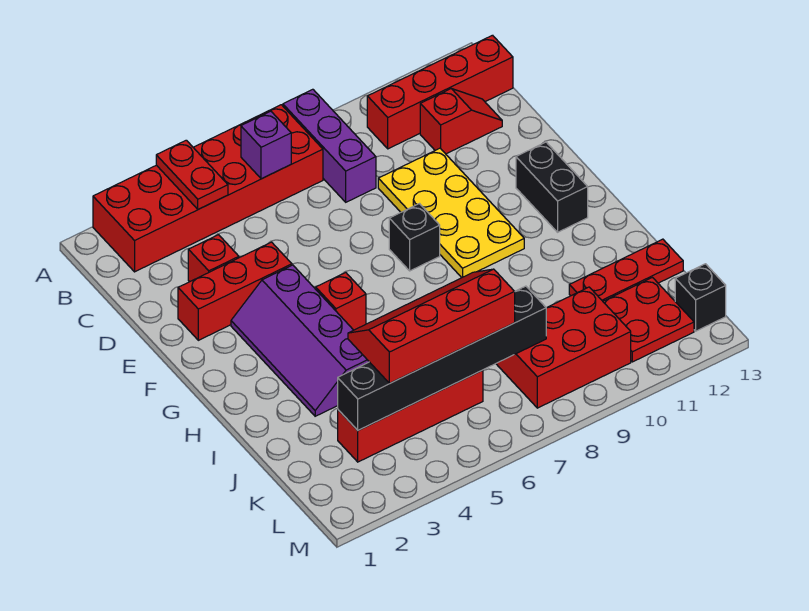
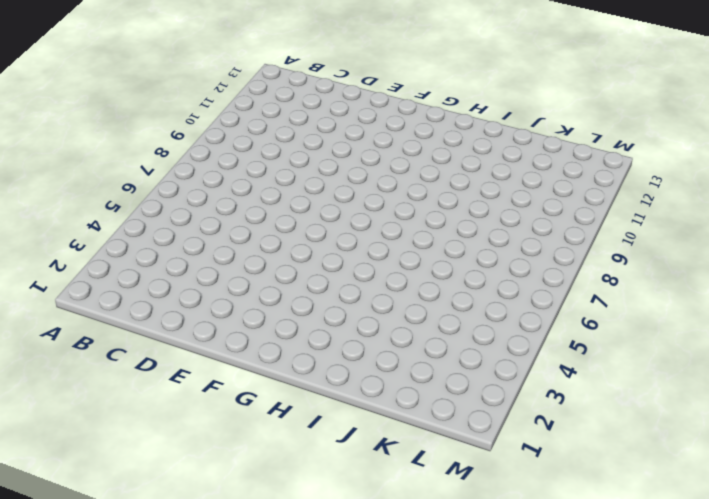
none -> red brick A2:B7 level 1
none -> purple brick A8:C8 level 1
none -> red brick B10:B13 level 1

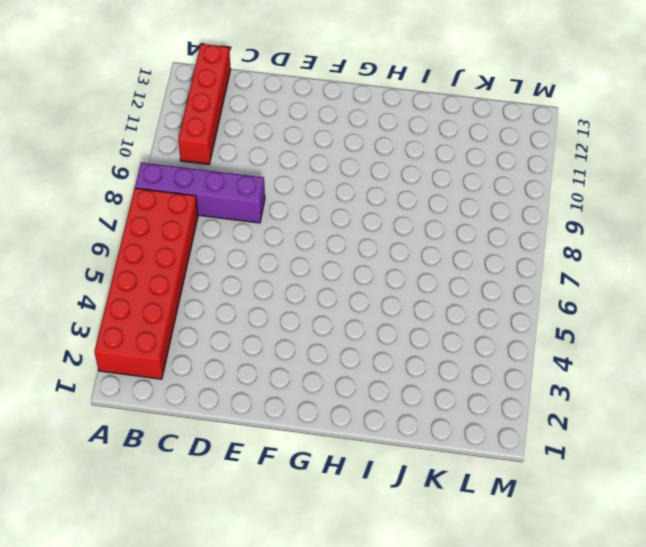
purple brick A8:D8 level 1 -> purple brick A8:C8 level 1
none -> red slope C11:C12 level 1 top 11
none -> red brick D3 level 1
none -> yellow plate D9:G10 level 1

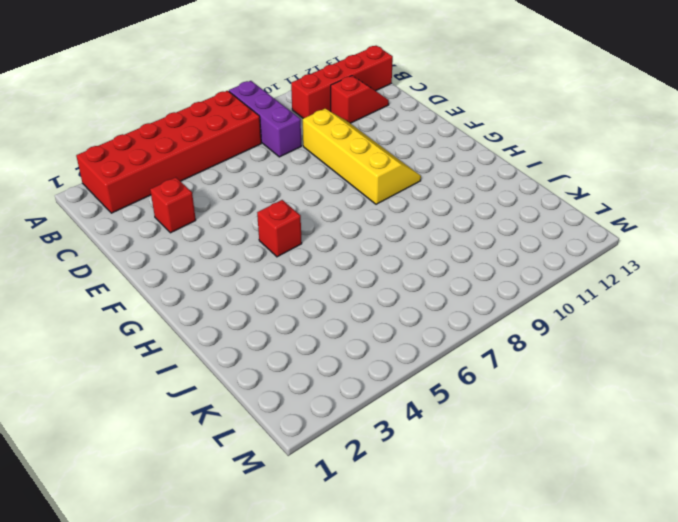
yellow slope D9:G10 level 1 top 9 -> yellow plate D9:G10 level 1
none -> red brick E2:E4 level 1
none -> purple slope F3:I4 level 1 top 4
none -> black brick F8 level 1

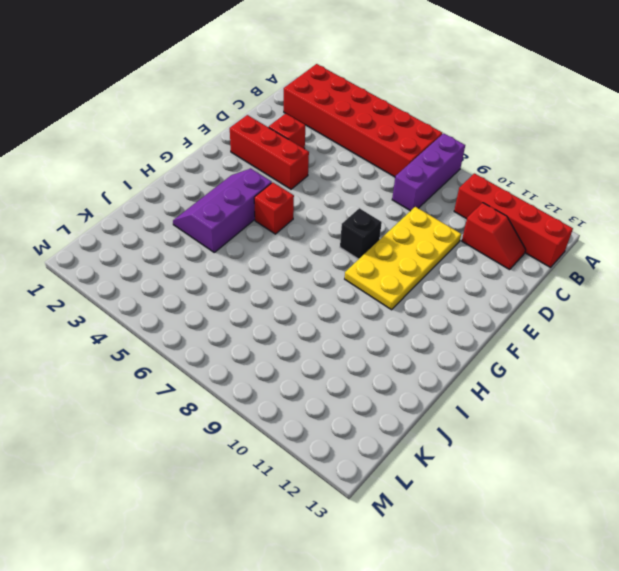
purple slope G3:I4 level 1 top 4 -> purple slope F3:I4 level 1 top 4
none -> black brick F12:G12 level 1
none -> red plate J11:J13 level 1
none -> red brick K3:K6 level 1

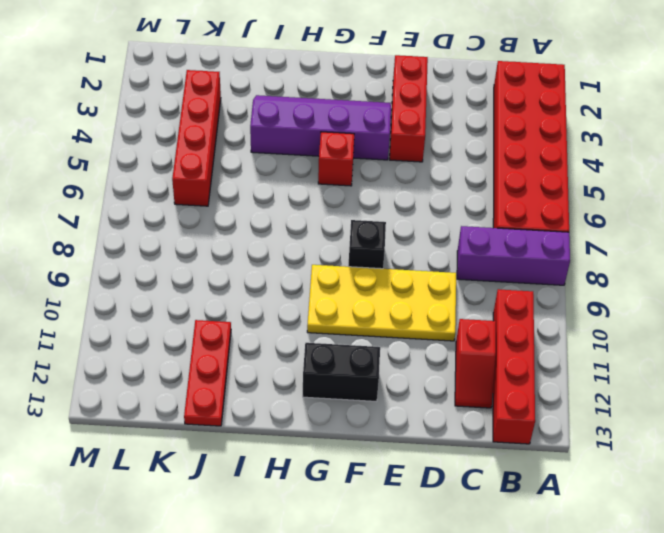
none -> red brick D3 level 1
none -> red brick K8:L10 level 1
none -> red plate K11:L12 level 1

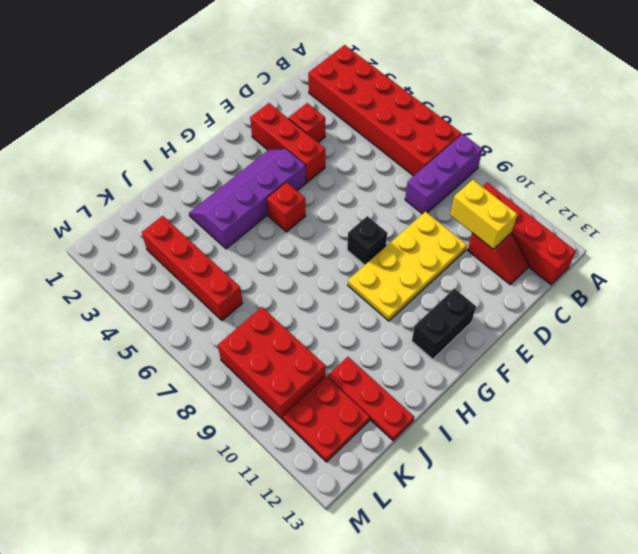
yellow brick C10:C11 level 2 -> none
none -> black brick L13 level 1
none -> red plate A4:B4 level 2
none -> purple brick B6 level 2

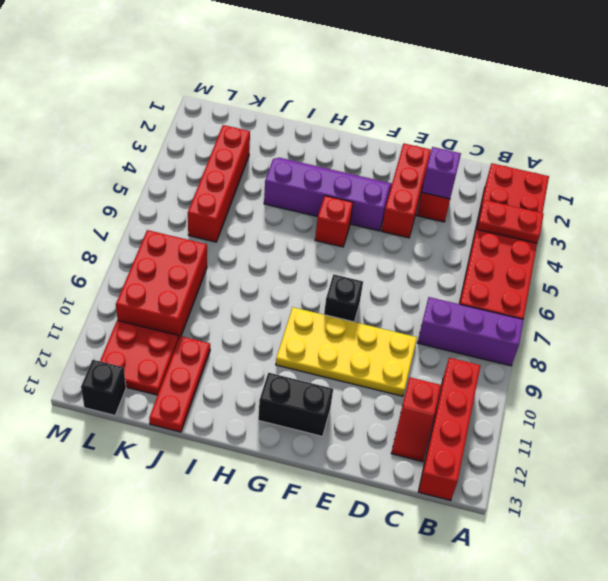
purple brick D3 level 2 -> purple brick B6 level 2
none -> black brick K3:K8 level 2
none -> red slope J4:K7 level 3 top K

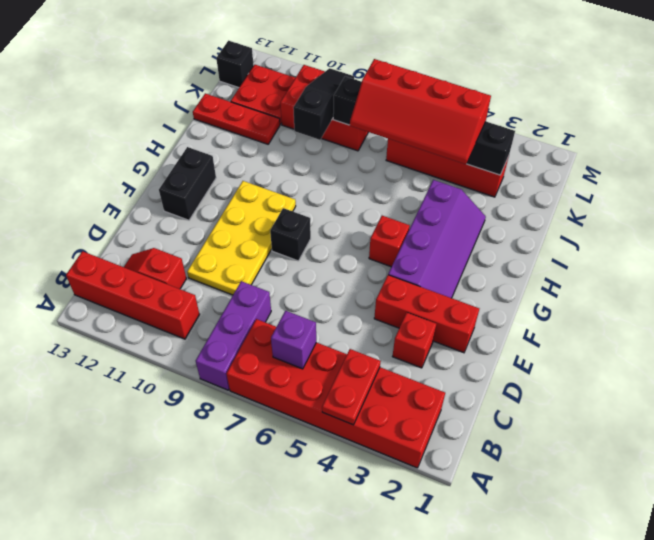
black slope J9:L9 level 2 top J -> none

